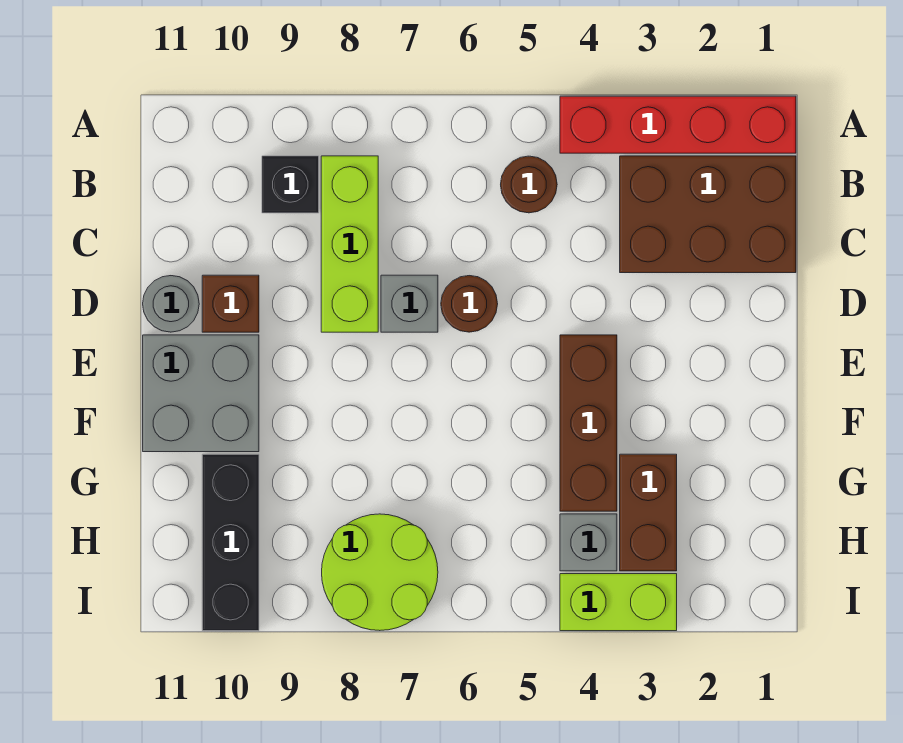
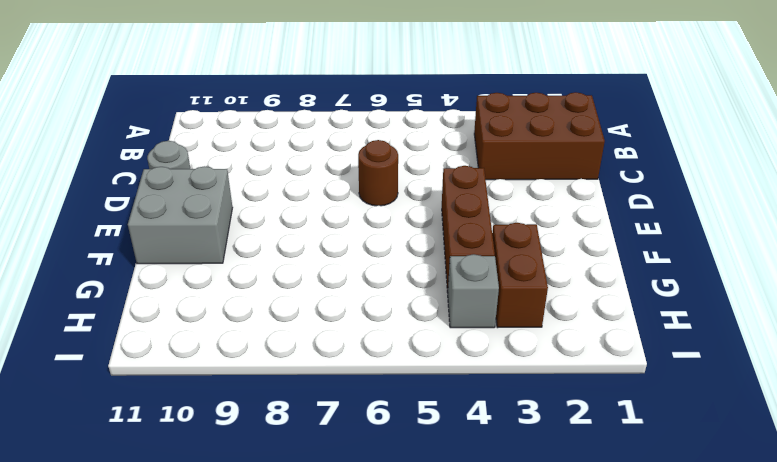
none -> red brick A1:A4 level 1
none -> brown round brick B5 level 1
none -> lime brick B8:D8 level 1

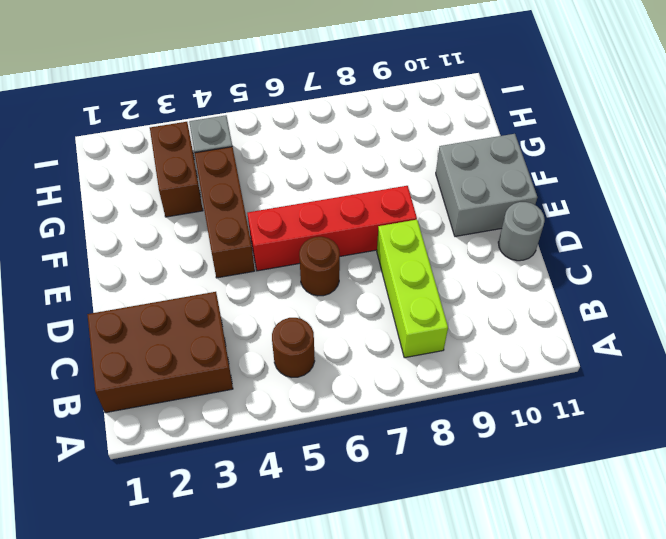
red brick E5:E8 level 1 -> red brick A1:A4 level 1
none -> black brick B9 level 1
none -> grey brick D7 level 1
none -> brown brick D10 level 1

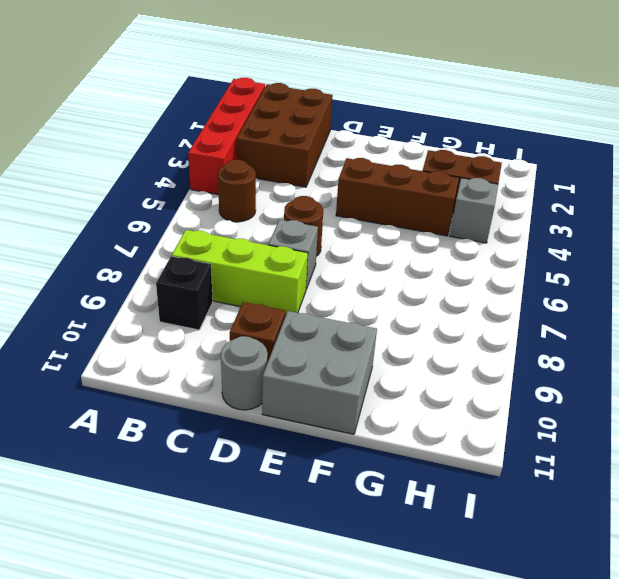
none -> black brick G10:I10 level 1
none -> lime round brick H7:I8 level 1
none -> lime brick I3:I4 level 1

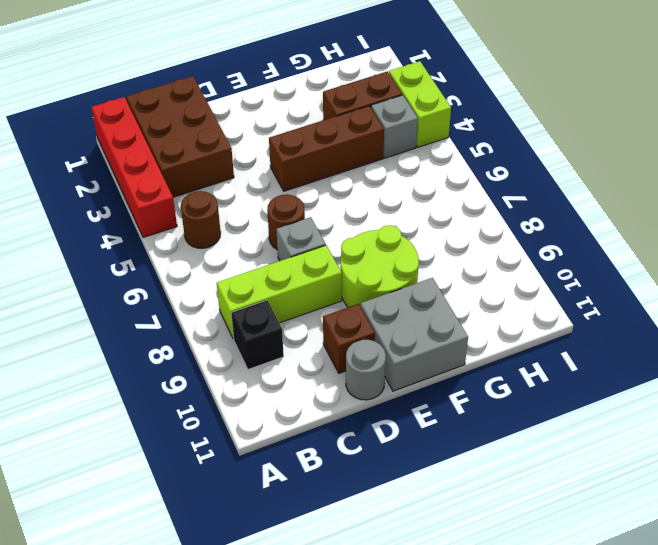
lime round brick E8:F9 level 1 -> lime round brick H7:I8 level 1
none -> black brick G10:I10 level 1

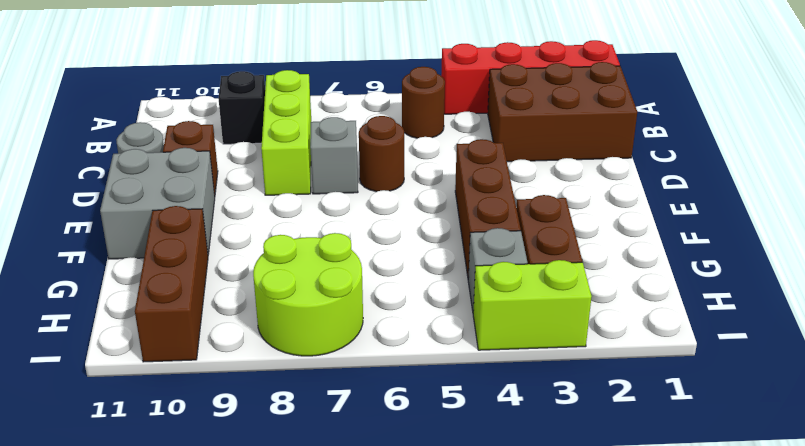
brown brick G10:I10 level 1 -> black brick G10:I10 level 1

